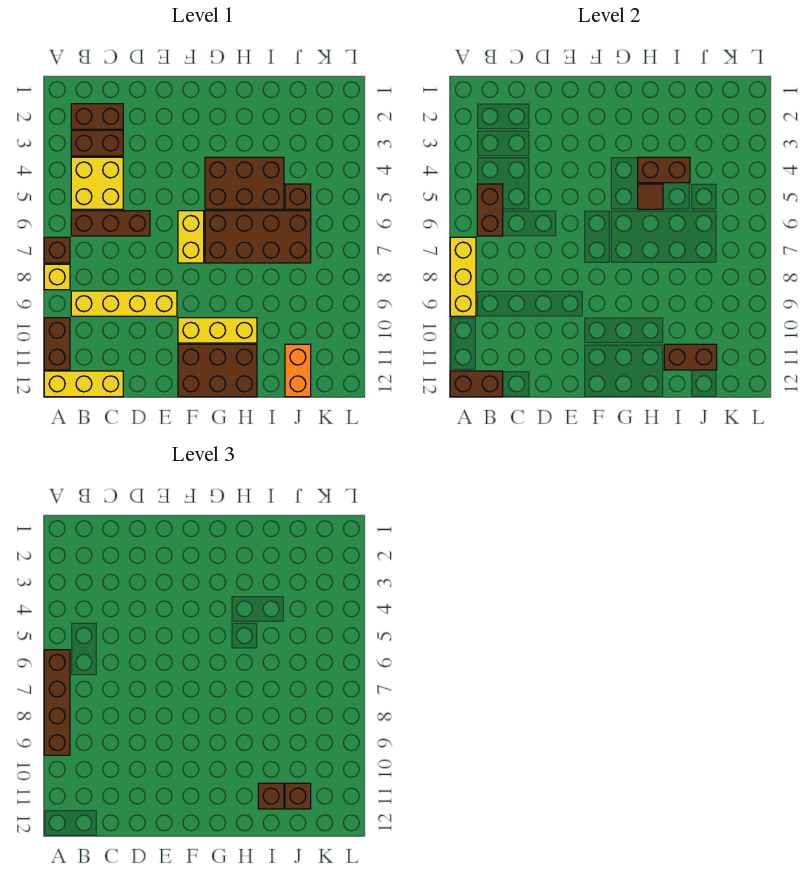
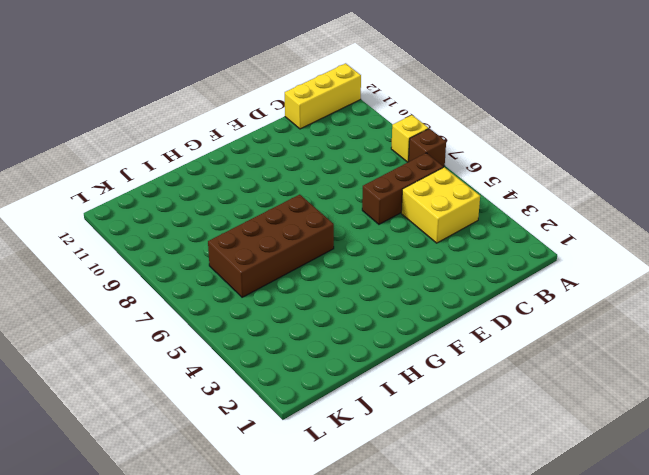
none -> brown brick A10:A11 level 1
none -> brown brick B2:C2 level 1
none -> brown brick B3:C3 level 1

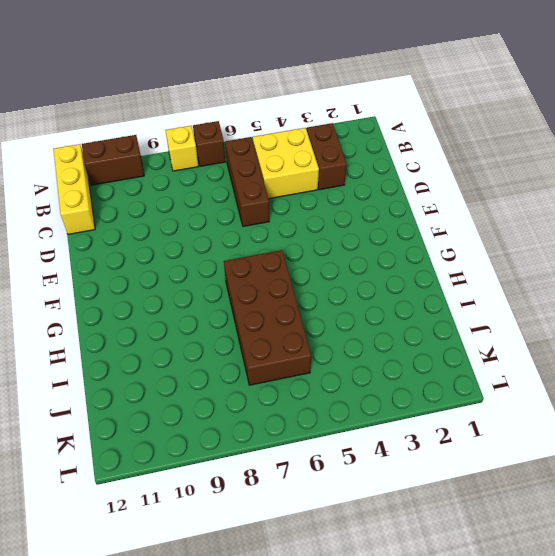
none -> brown brick B2:C2 level 1
none -> yellow brick B9:E9 level 1
none -> yellow brick F6:F7 level 1

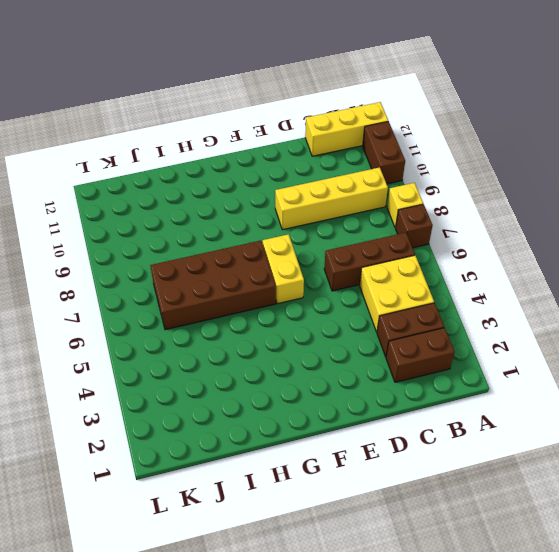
none -> yellow brick F10:H10 level 1
none -> brown brick F11:H12 level 1
none -> brown brick G4:I5 level 1

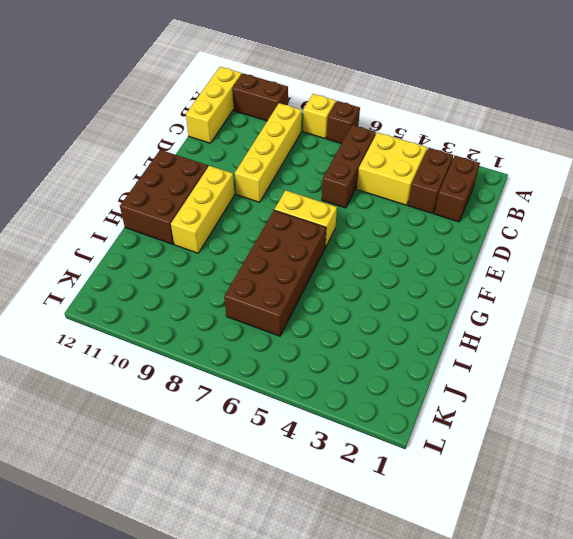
none -> brown brick G4:I5 level 1
none -> brown brick J5 level 1
none -> orange brick J11:J12 level 1

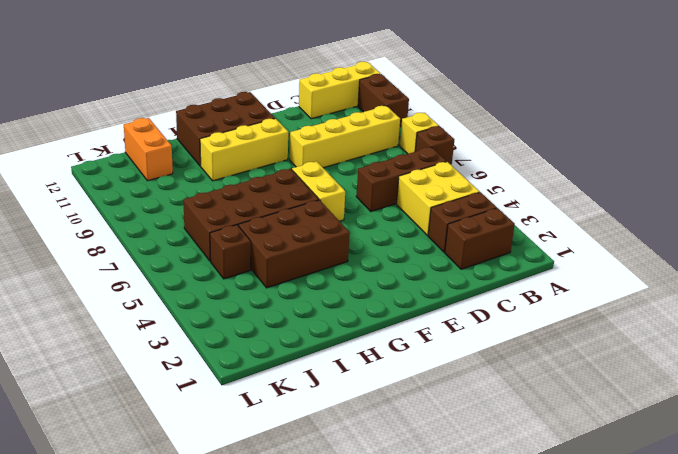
none -> yellow brick A7:A9 level 2
none -> brown brick A12:B12 level 2
none -> brown brick B5:B6 level 2

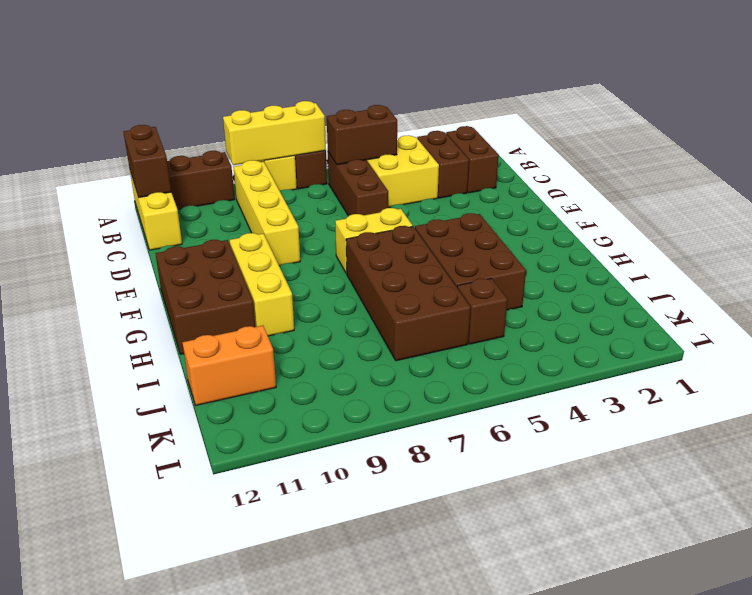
none -> brown brick H4:I4 level 2
none -> brown tile H5 level 2
none -> brown brick I11:J11 level 2

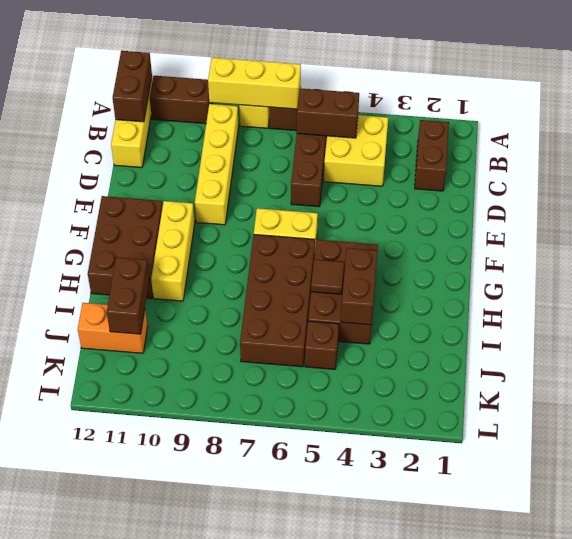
none -> brown brick B3:C3 level 1
none -> brown brick A6:A9 level 3
none -> brown brick I11 level 3

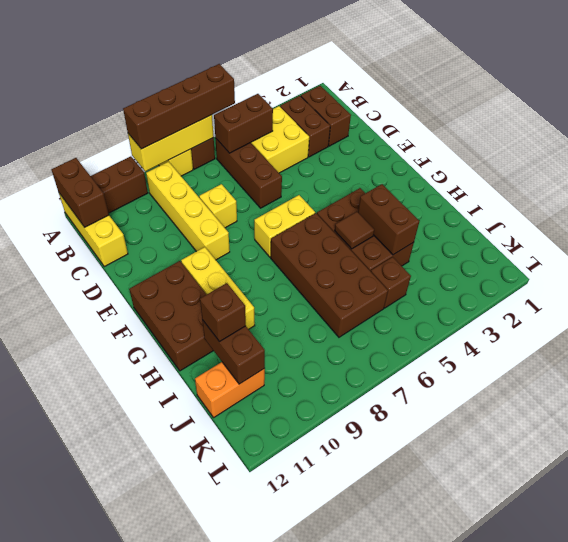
yellow brick D8 level 1 -> none
none -> brown brick J11 level 3

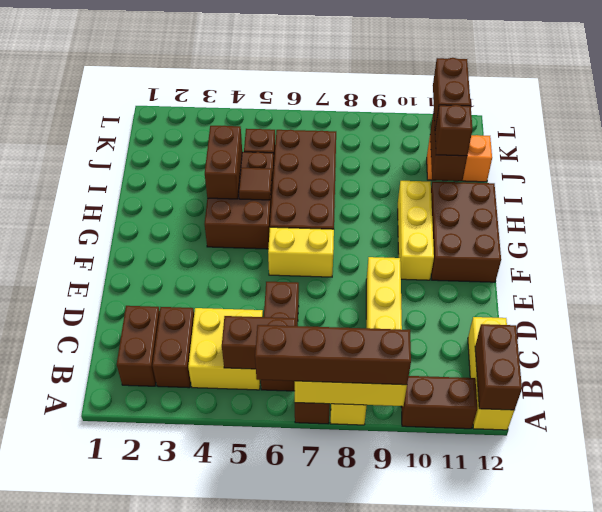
brown brick J11:K11 level 3 -> brown brick J11 level 3

